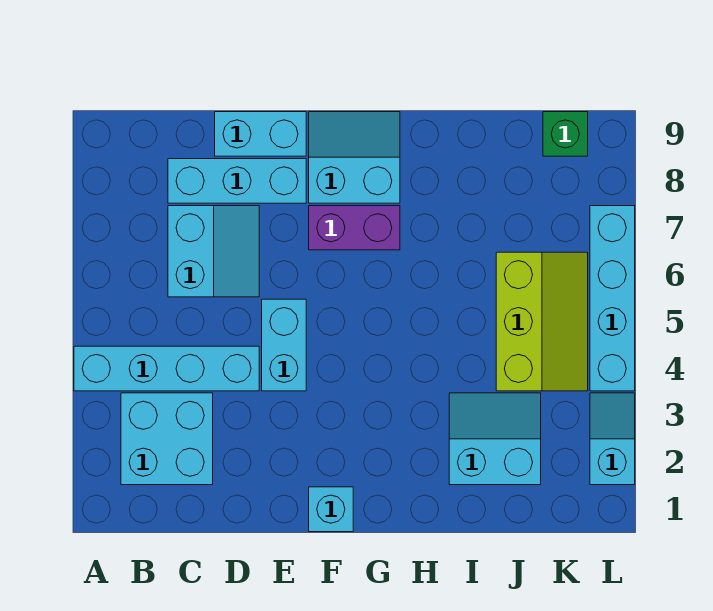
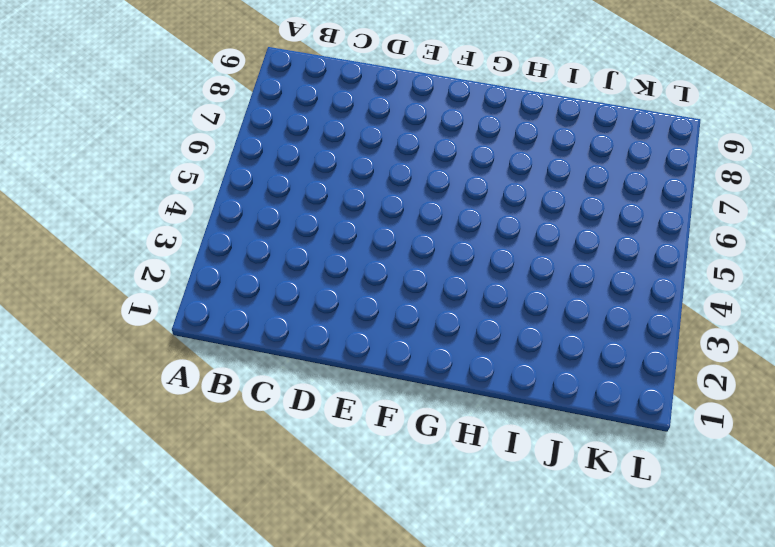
none -> cyan brick A4:D4 level 1
none -> cyan brick B2:C3 level 1
none -> cyan slope C6:D7 level 1 top C

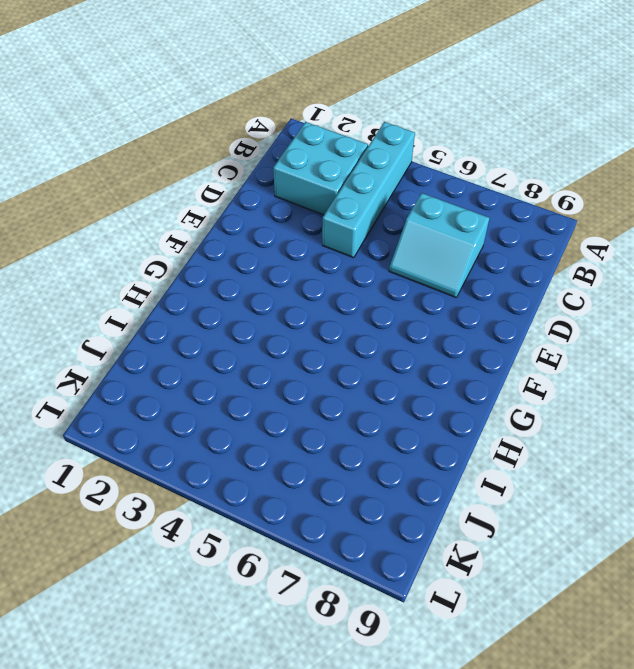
none -> cyan brick C8:E8 level 1
none -> cyan brick D9:E9 level 1
none -> cyan brick E4:E5 level 1

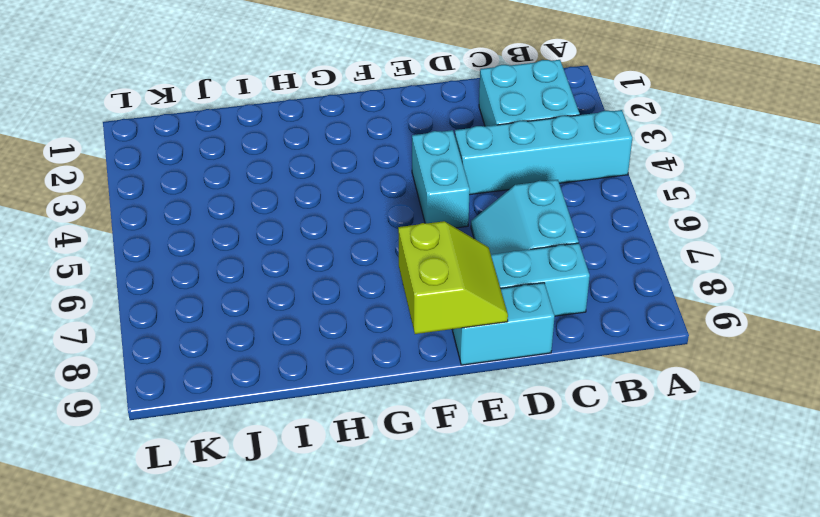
lime slope E8:F9 level 2 top F -> none
none -> cyan brick F1 level 1
none -> purple brick F7:G7 level 1
none -> cyan slope F8:G9 level 1 top 8

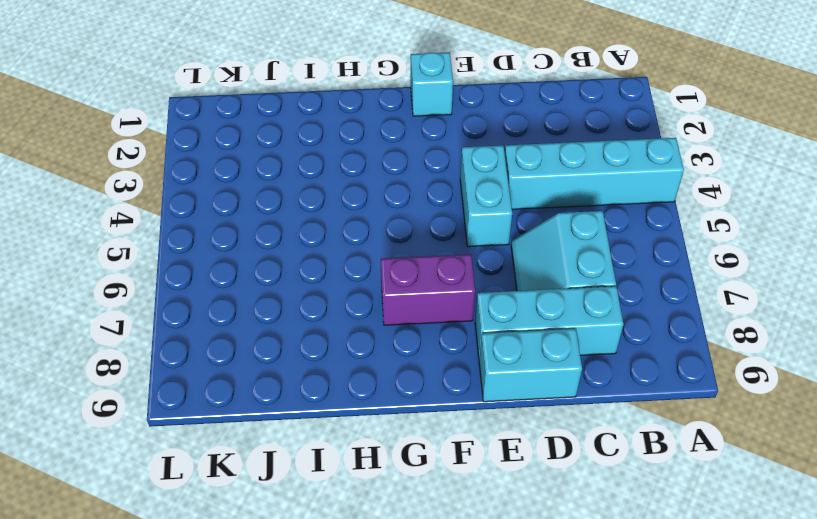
none -> cyan brick B2:C3 level 1
none -> cyan slope F8:G9 level 1 top 8
none -> cyan slope I2:J3 level 1 top 2

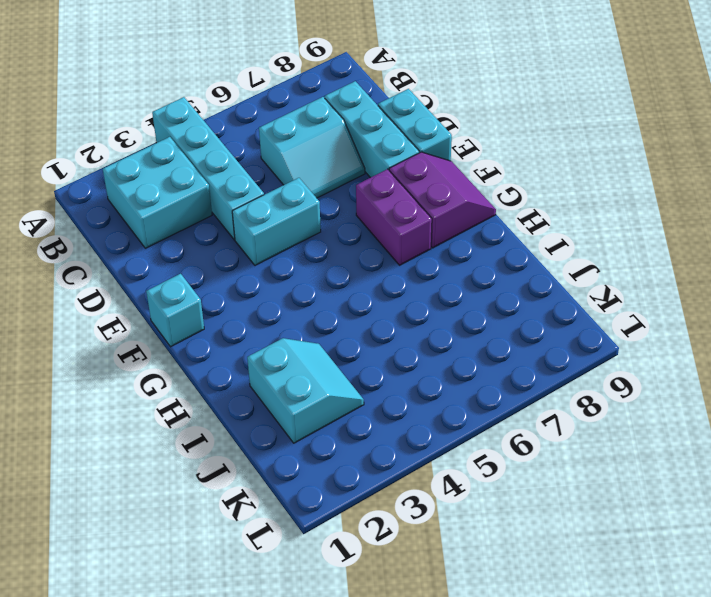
purple slope F8:G9 level 1 top 8 -> cyan slope F8:G9 level 1 top 8
none -> lime slope J4:K6 level 1 top J
none -> green brick K9 level 1
none -> cyan slope L2:L3 level 1 top 2

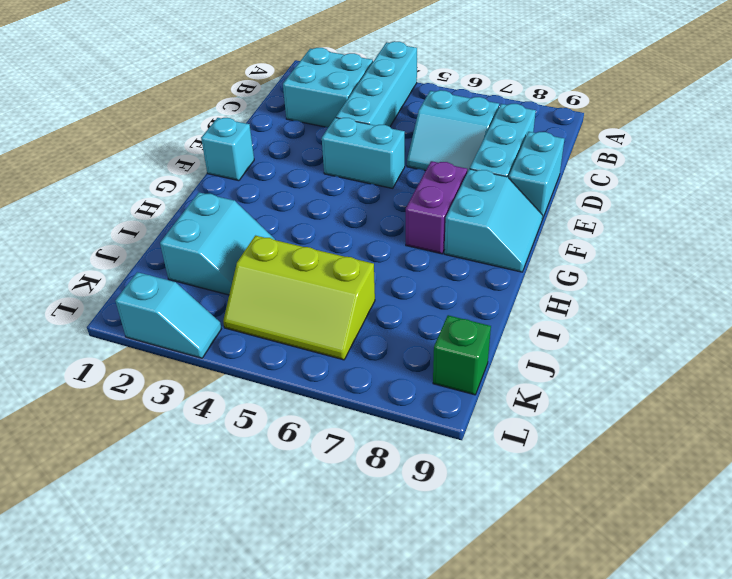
none -> cyan brick L4:L7 level 1

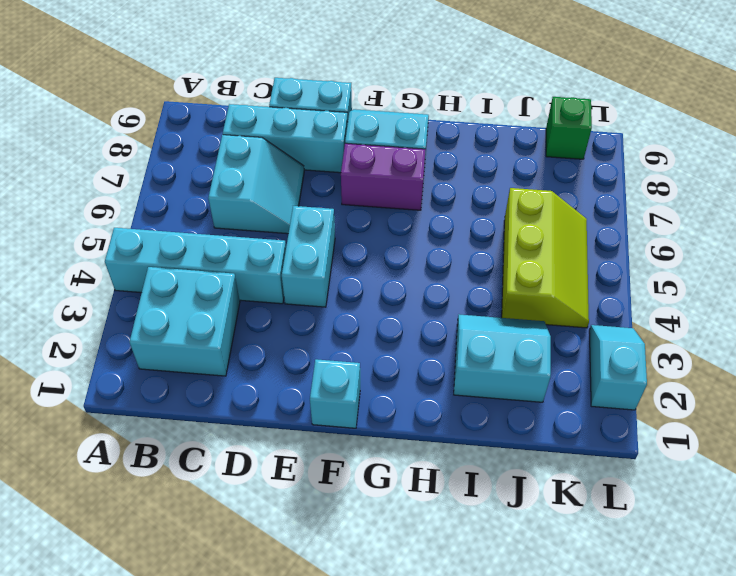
none -> cyan brick L4:L7 level 1

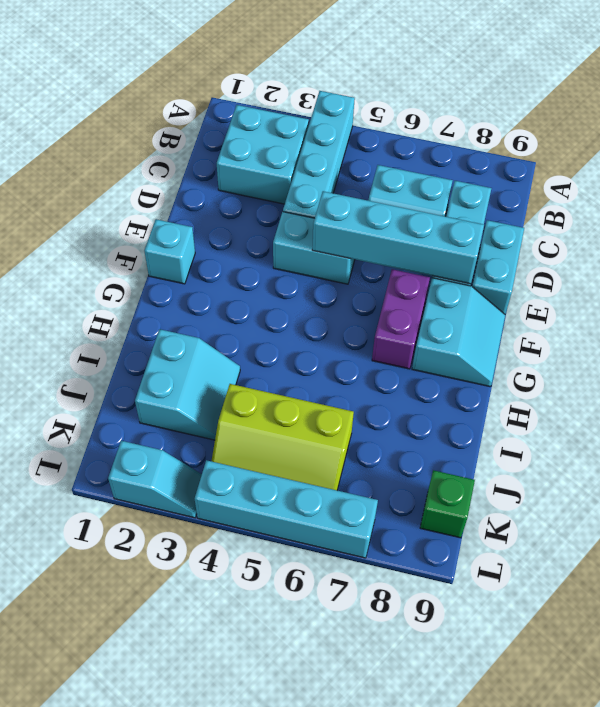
cyan brick E5:E8 level 2 -> none

